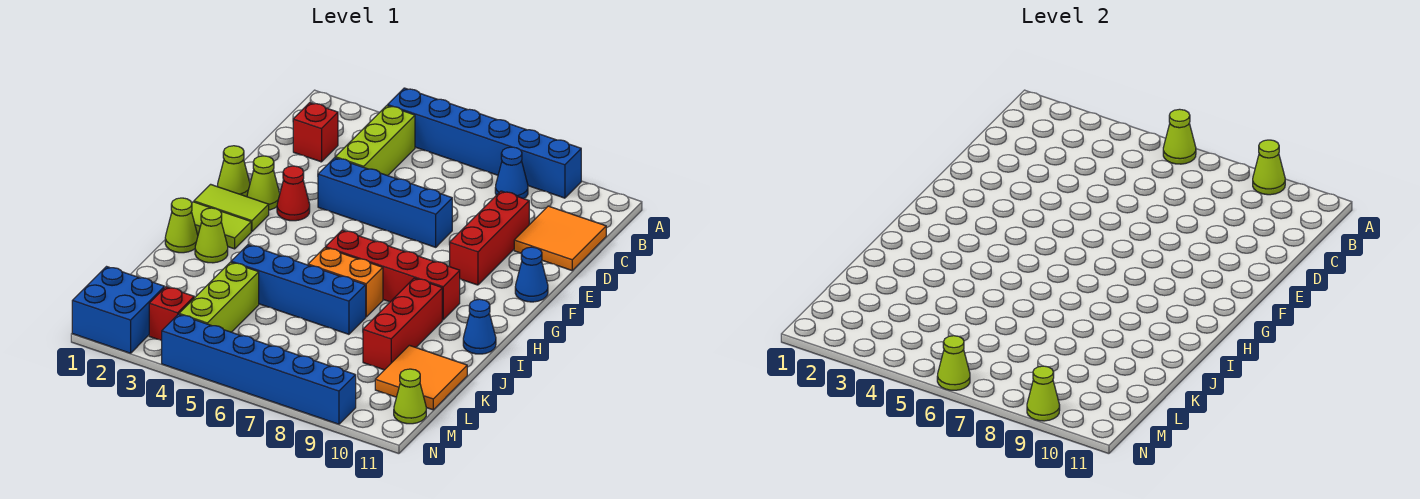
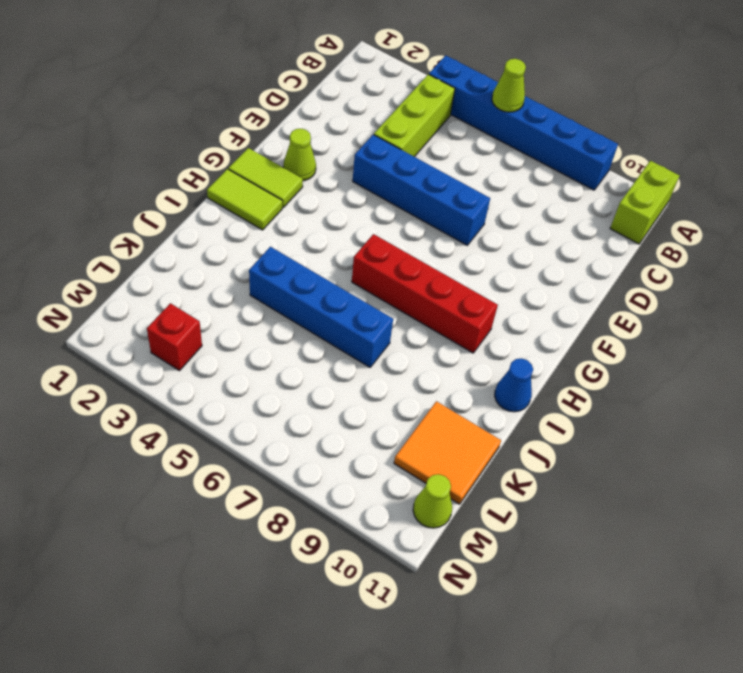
lime brick A11:B11 level 1 -> none
none -> blue cone B8 level 1
none -> red brick C2 level 1
none -> orange tile C10:D11 level 1
none -> red brick D9:F9 level 1

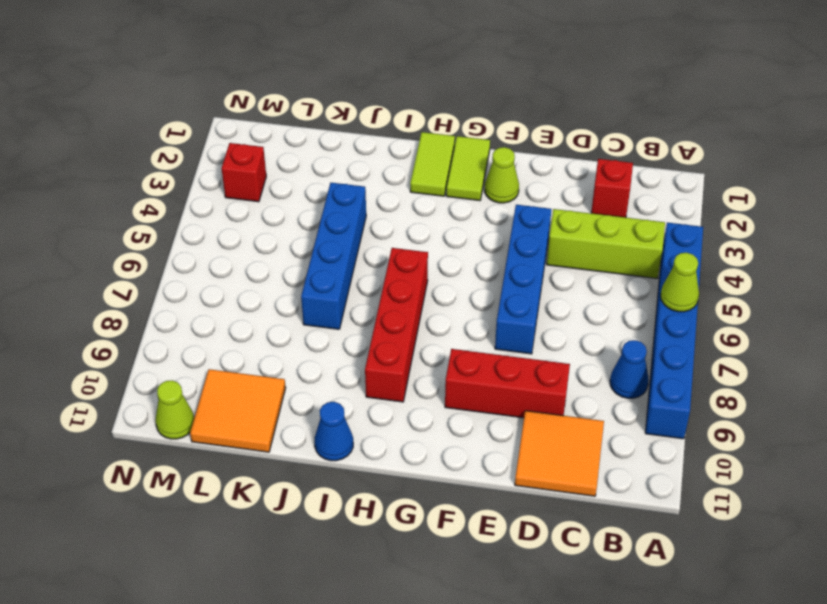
none -> lime cone F1 level 1
none -> red cone F3 level 1
none -> blue cone F11 level 1
none -> lime cone I1 level 1

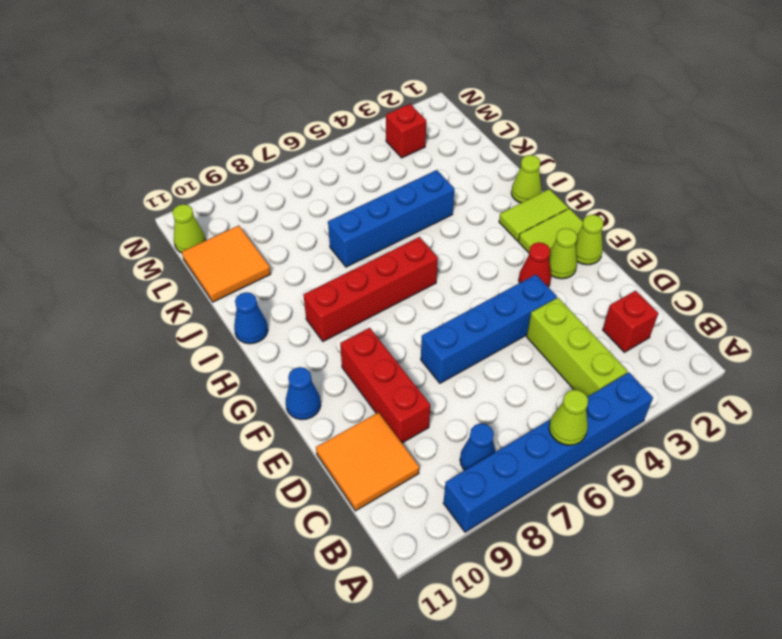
none -> lime cone I2 level 1
none -> orange brick I6:I7 level 1
none -> red brick I9:K9 level 1
none -> lime brick K4:M4 level 1

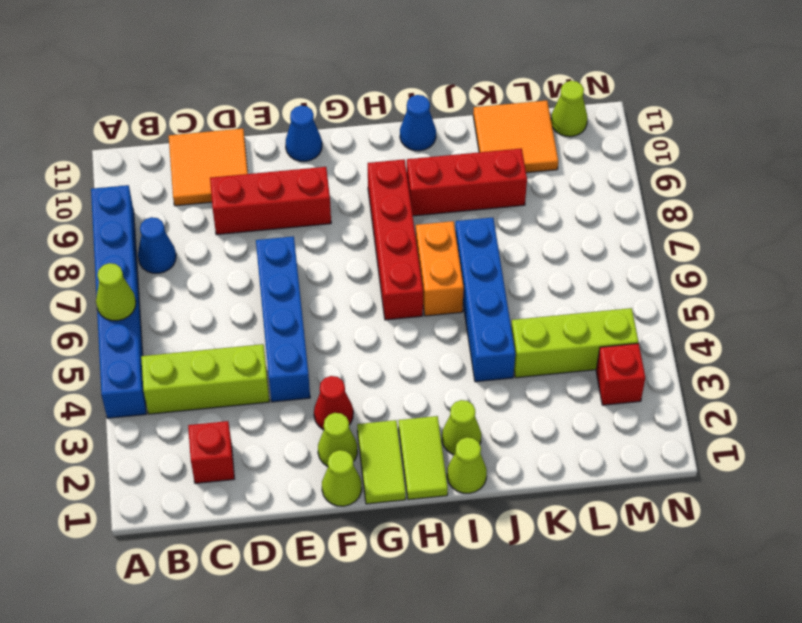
none -> blue brick M1:N2 level 1
none -> blue brick N4:N9 level 1
none -> lime cone A9 level 2
none -> lime cone N6 level 2

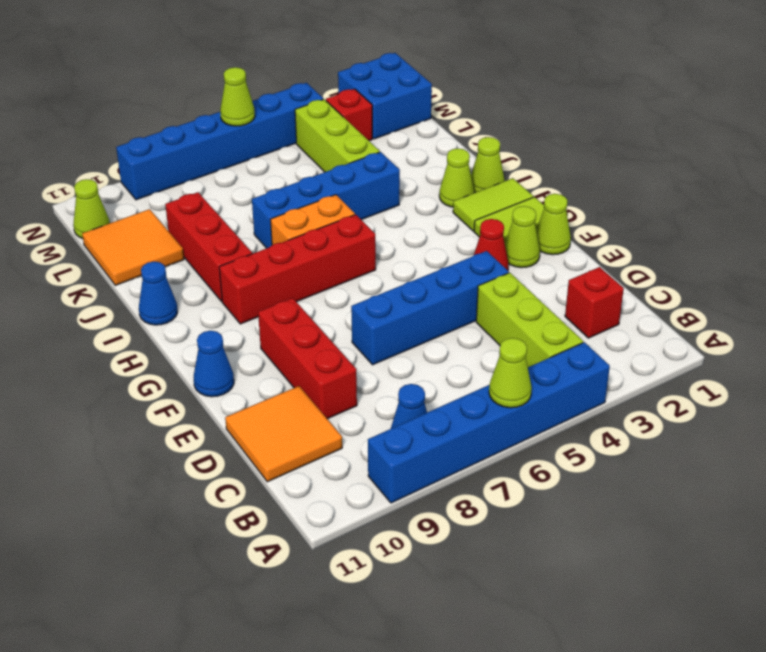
none -> lime cone A9 level 2
none -> lime cone N9 level 2

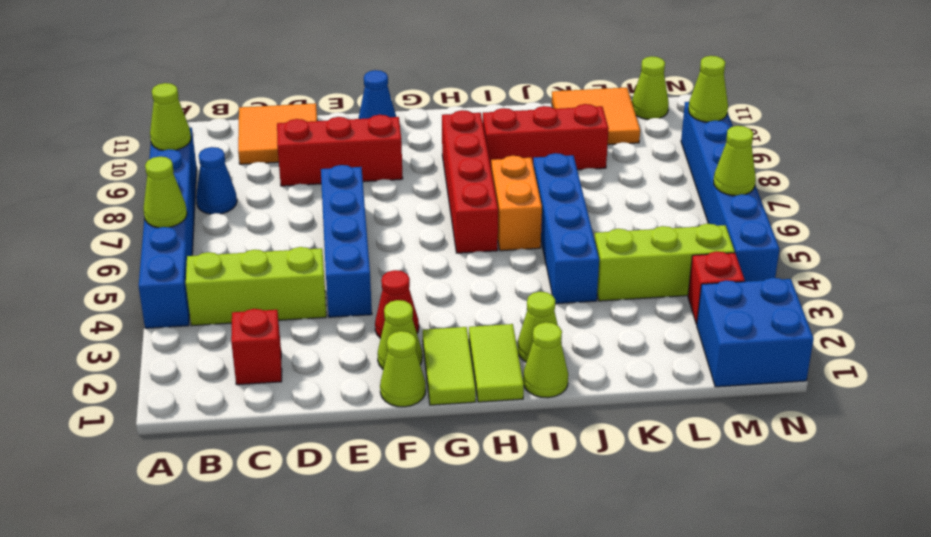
none -> blue cone I11 level 1

